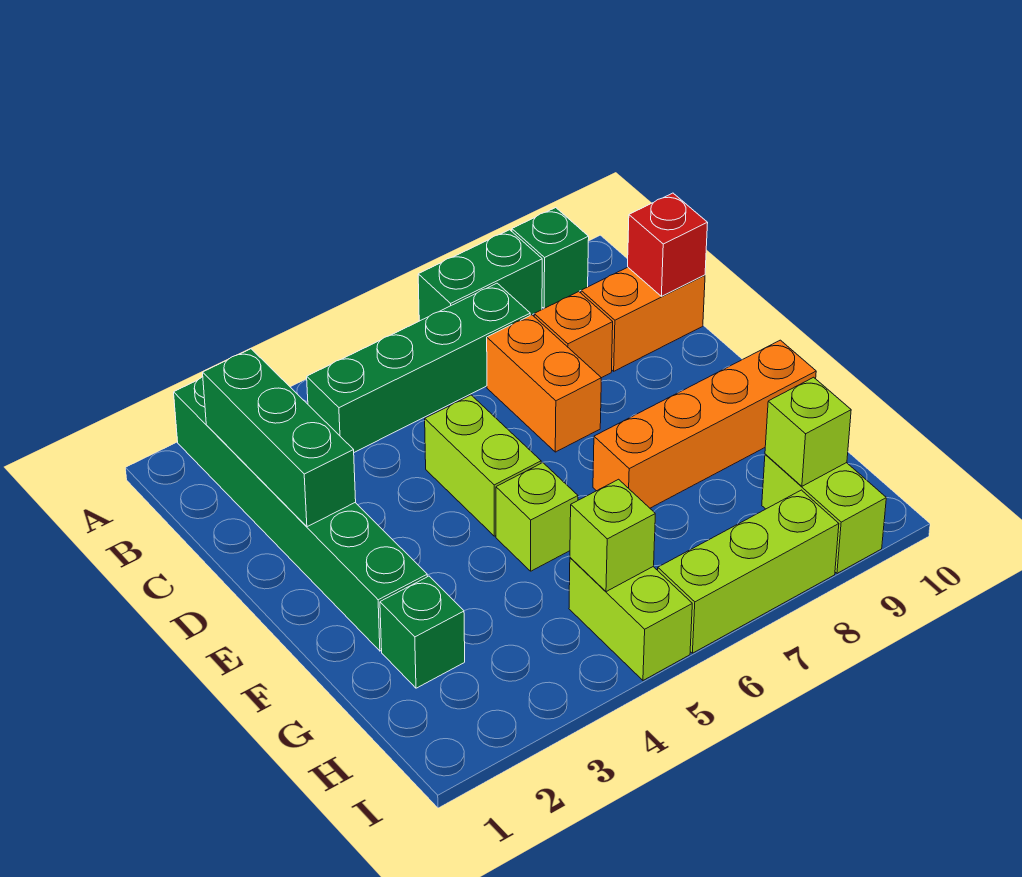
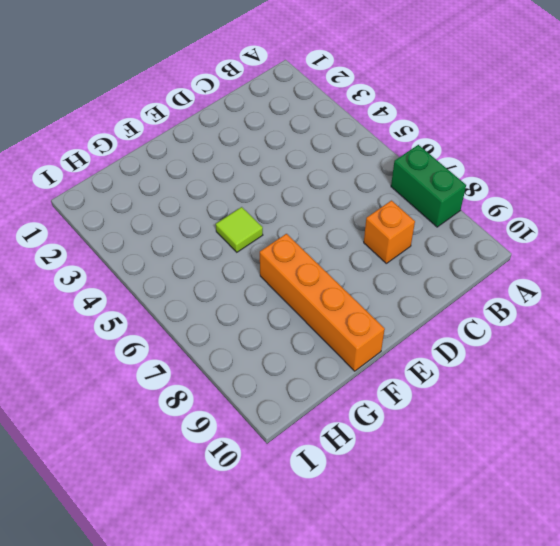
lime tile F5 level 1 -> lime brick F5 level 1
none -> green brick A2:F2 level 1
none -> green brick A9 level 1
none -> green brick B4:B7 level 1

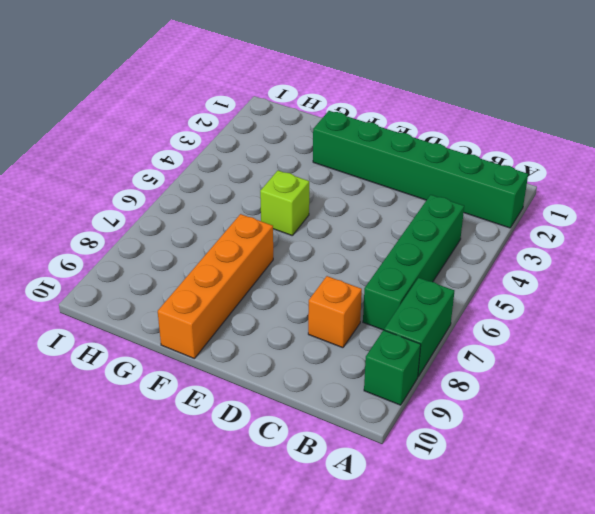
none -> orange brick C7:D7 level 1
none -> orange brick C9:C10 level 1
none -> lime brick D5:E5 level 1

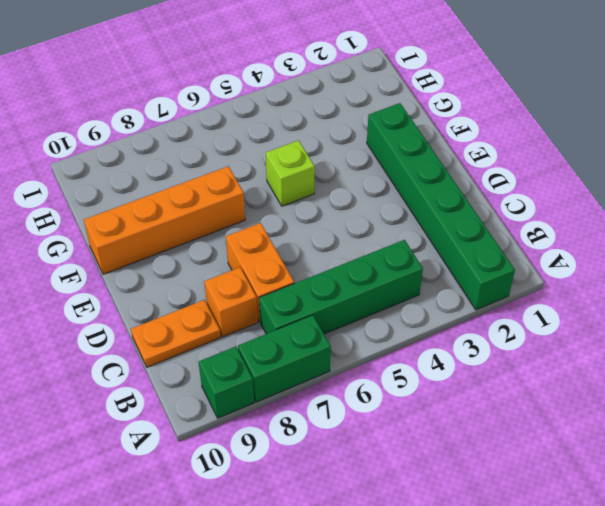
orange plate C9:C10 level 1 -> orange brick C9:C10 level 1
none -> lime brick D5:E5 level 1
none -> green brick G2 level 1
none -> lime brick H5:I5 level 1

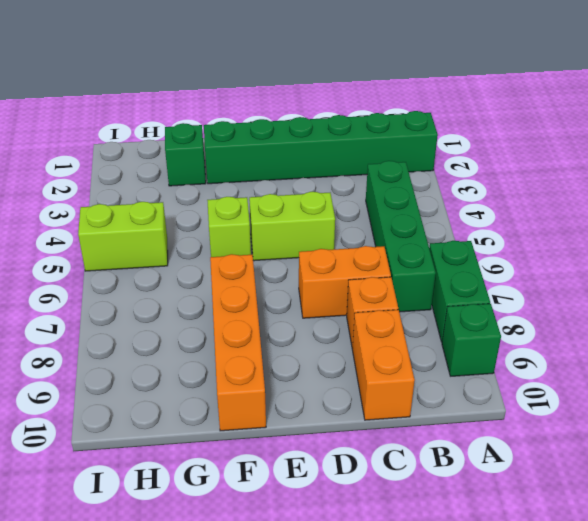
none -> lime brick H9:I9 level 1
none -> lime brick I6:I8 level 1
none -> green brick B2:D2 level 2

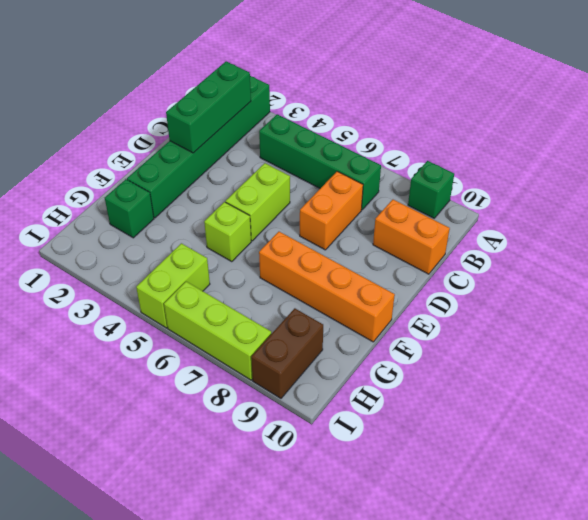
brown brick H9:I9 level 1 -> lime brick H9:I9 level 1
none -> green brick A7:A8 level 1
none -> orange brick C8 level 1
none -> red brick C10 level 2

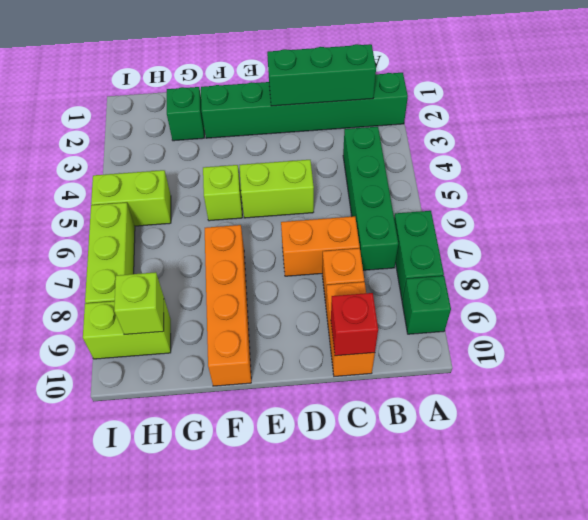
none -> lime brick H5 level 2

